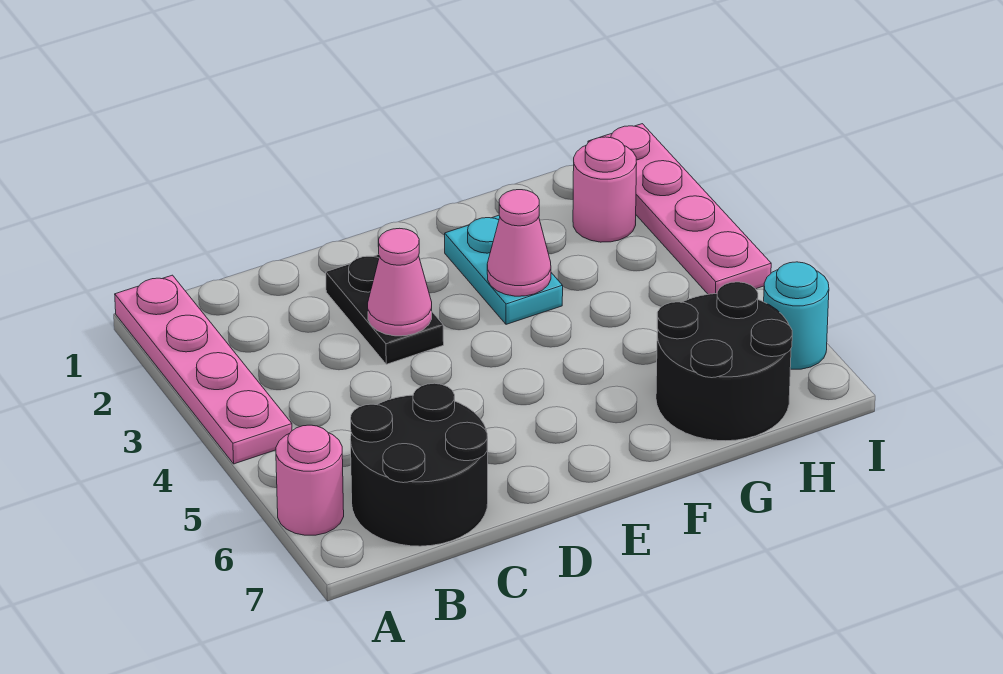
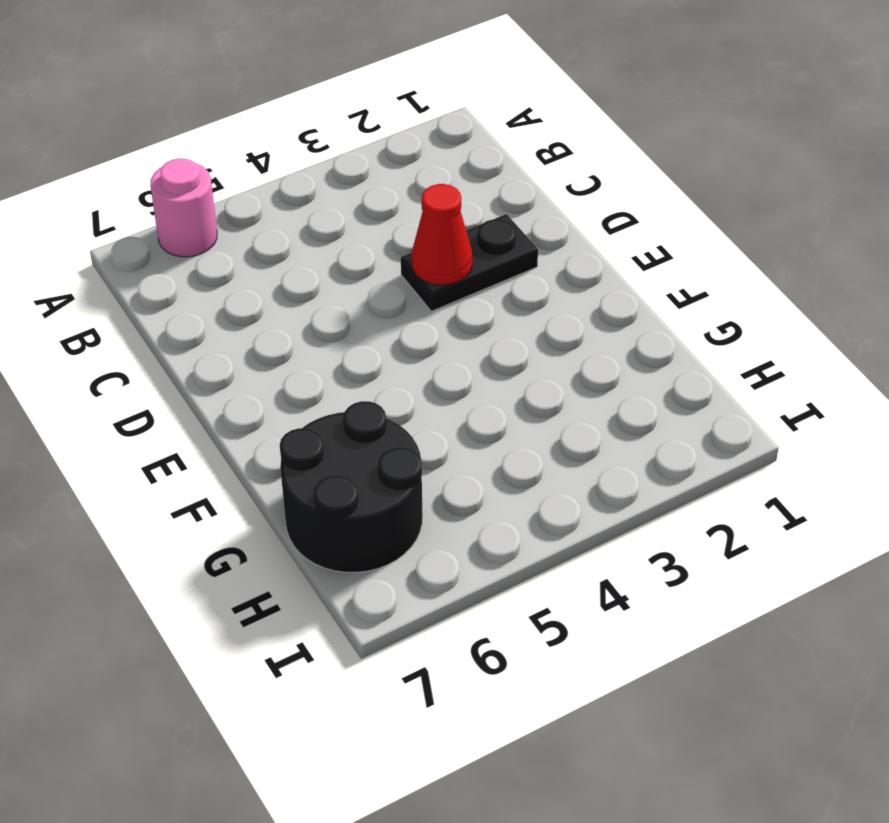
red cone D3 level 2 -> pink cone D3 level 2
none -> pink plate A1:A4 level 1
none -> black round brick B6:C7 level 1

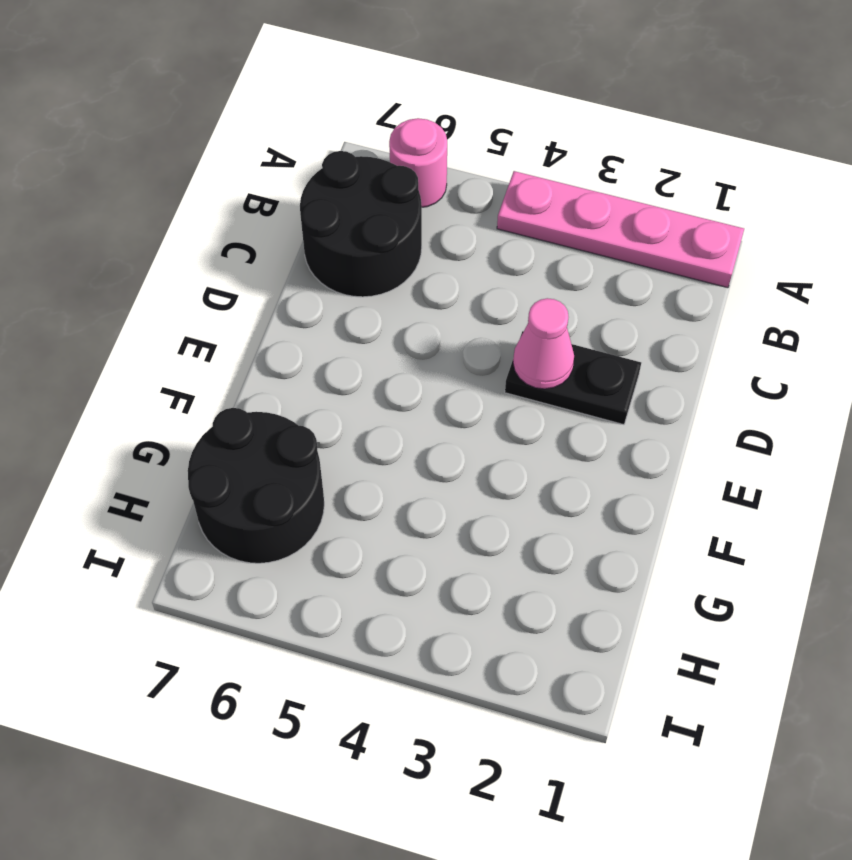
none -> cyan plate F2:F3 level 1
none -> pink round brick H2 level 1

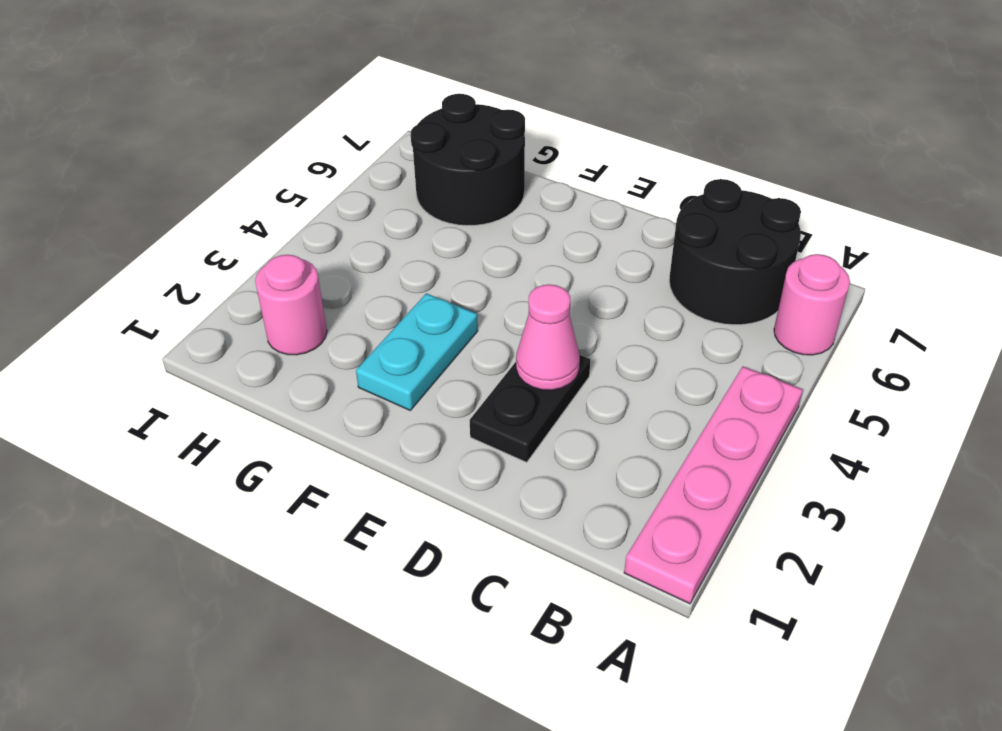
none -> pink plate I1:I4 level 1
none -> cyan round brick I6 level 1

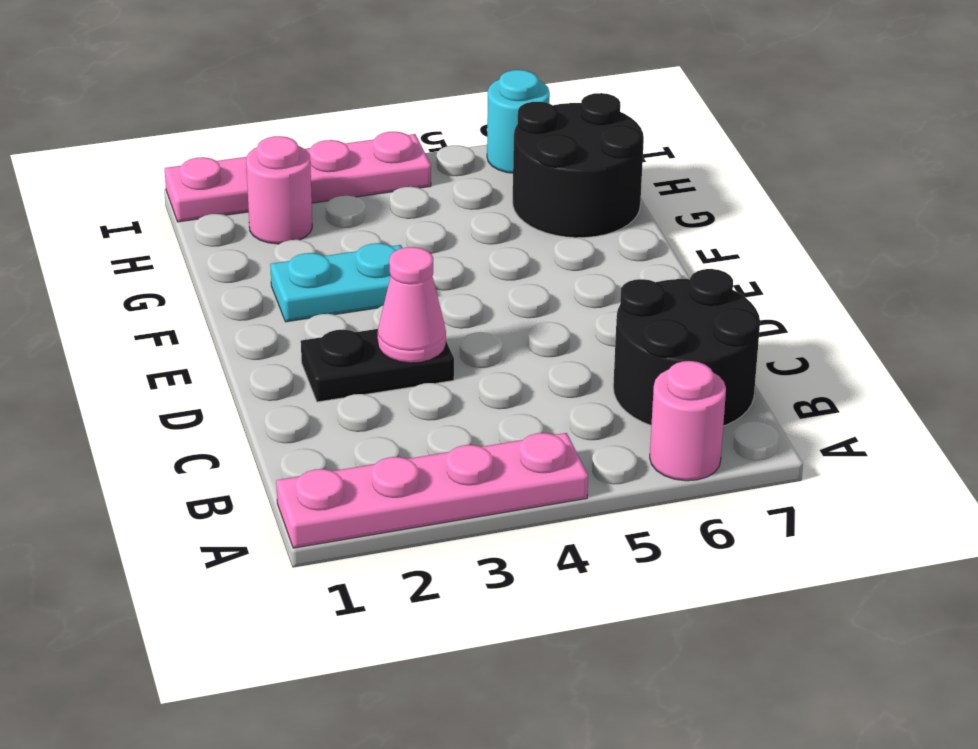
none -> pink cone F3 level 2

